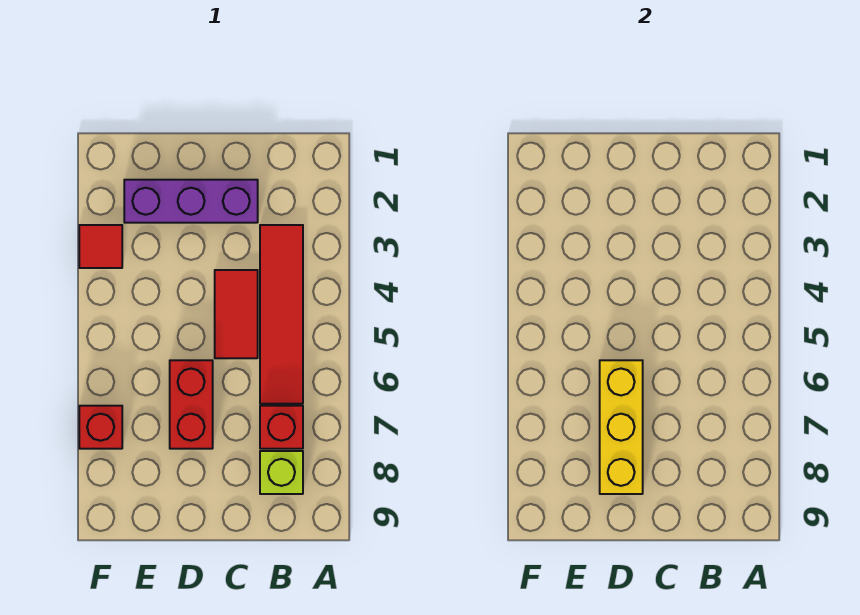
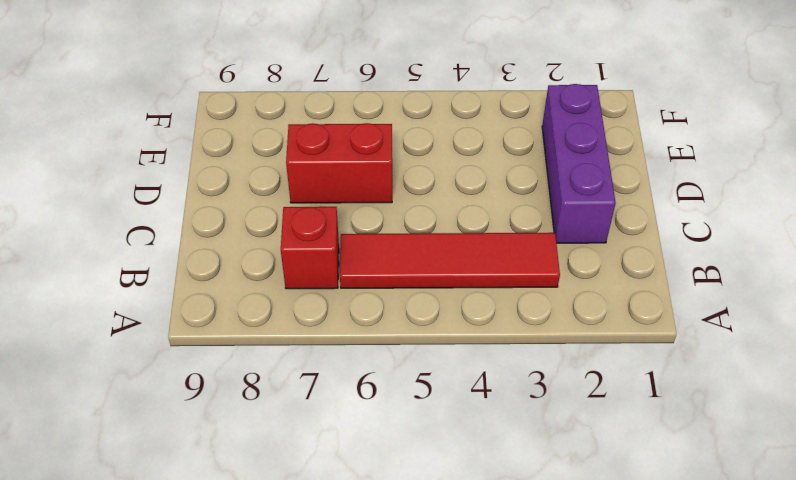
none -> lime brick B8 level 1
none -> red tile C4:C5 level 1

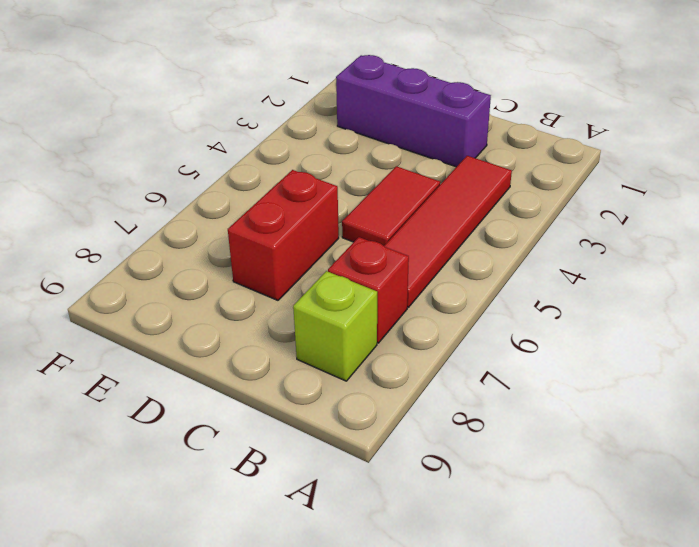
none -> red tile F3 level 1
none -> red brick F7 level 1

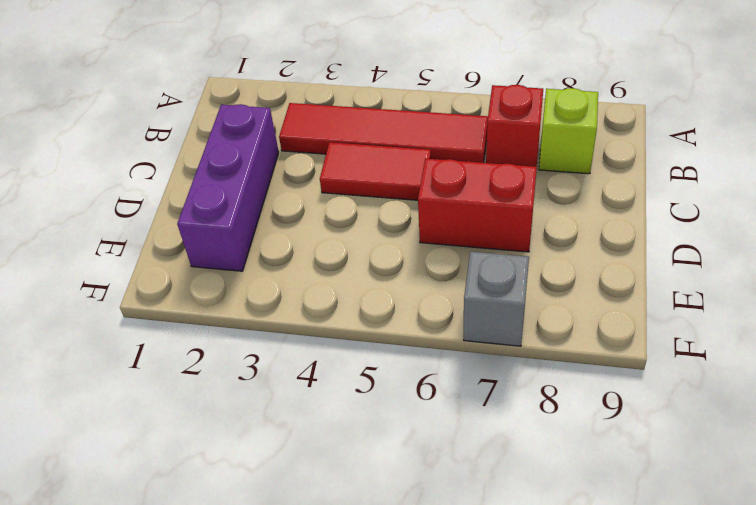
grey brick F7 level 1 -> red brick F7 level 1
none -> red tile F3 level 1
none -> yellow brick D6:D8 level 2

